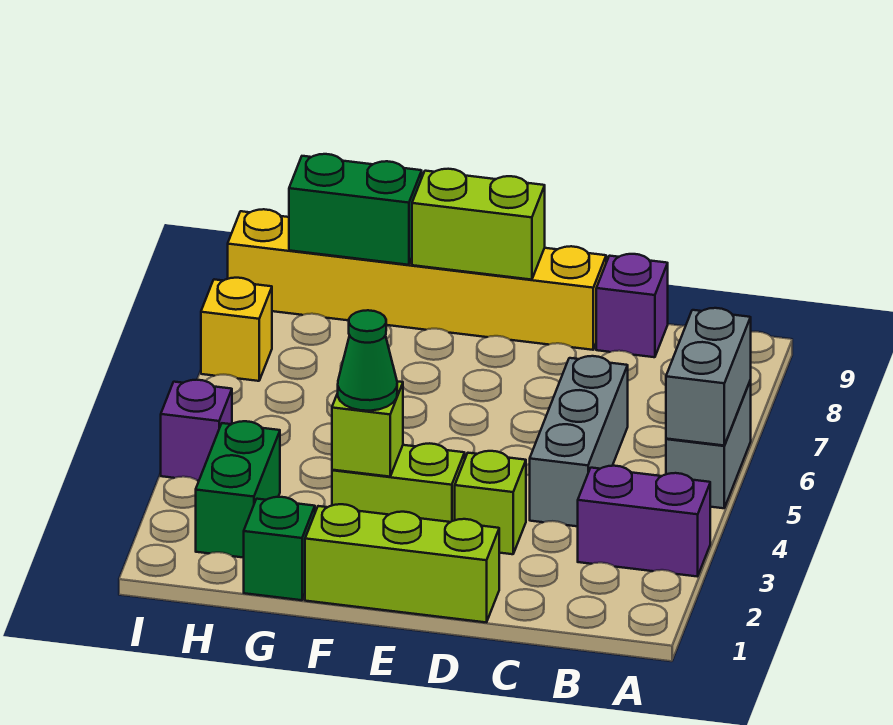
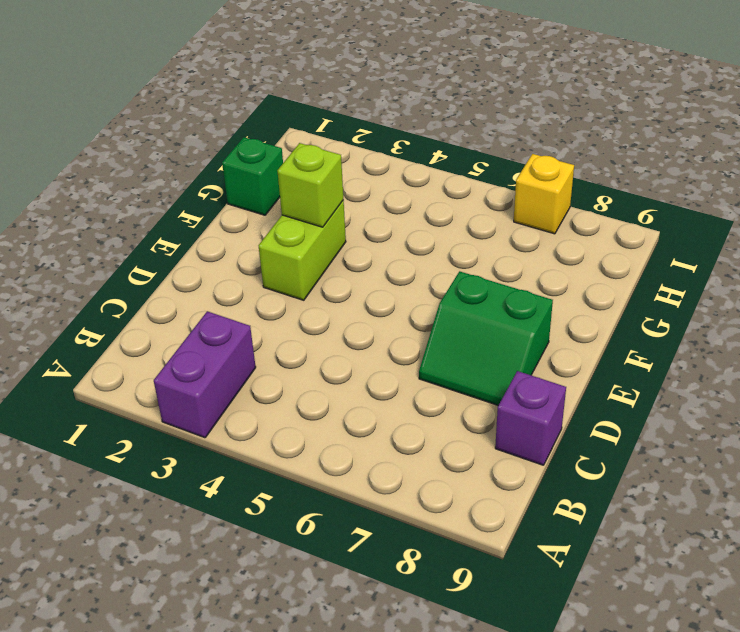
green slope D7:E8 level 1 top E -> none
none -> grey brick A5:A6 level 1
none -> grey brick C4:C6 level 1
none -> lime brick D1:F1 level 1

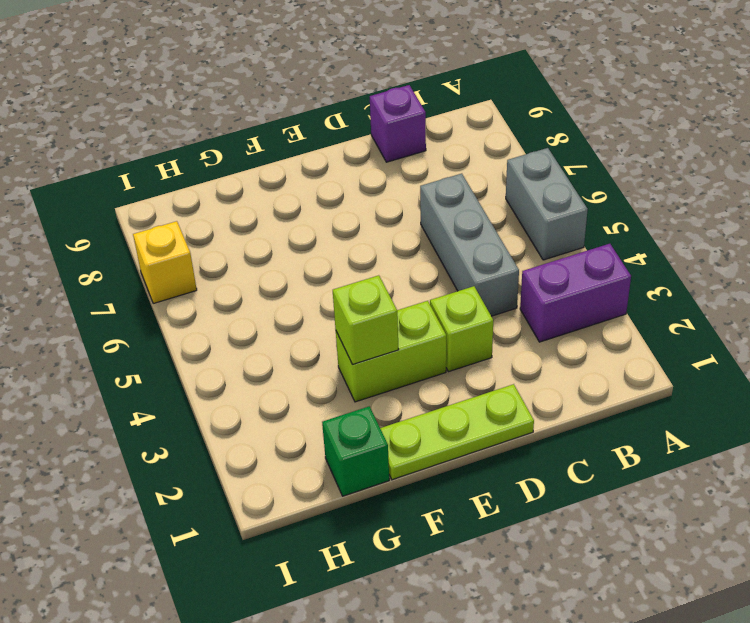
lime plate D1:F1 level 1 -> lime brick D1:F1 level 1
none -> yellow brick D9:I9 level 1
none -> green brick H2:H3 level 1
none -> purple brick I4 level 1

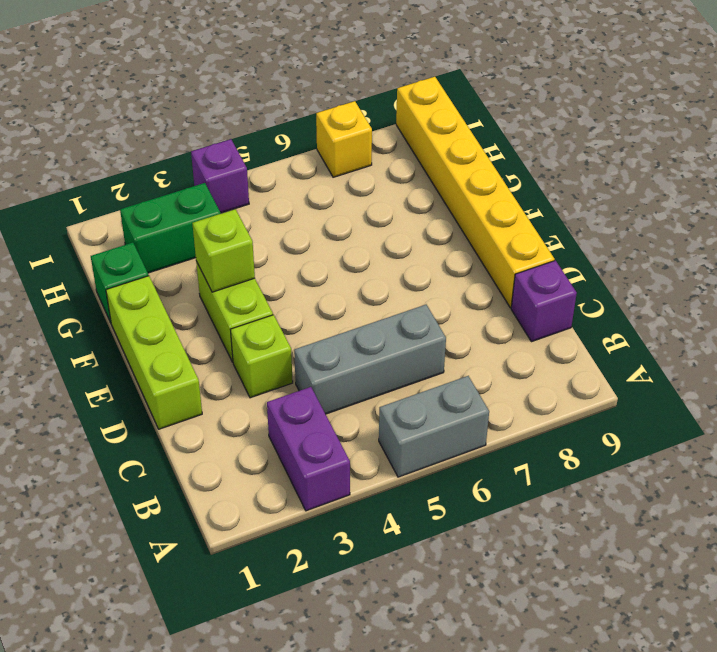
none -> grey brick A5:A6 level 2
none -> lime brick E9:F9 level 2
none -> green brick G9:H9 level 2

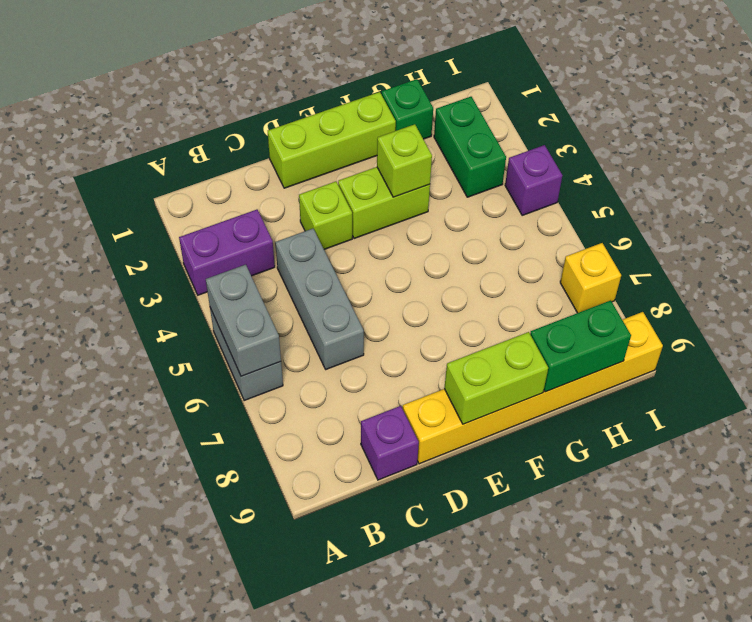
none -> green cone F3 level 3

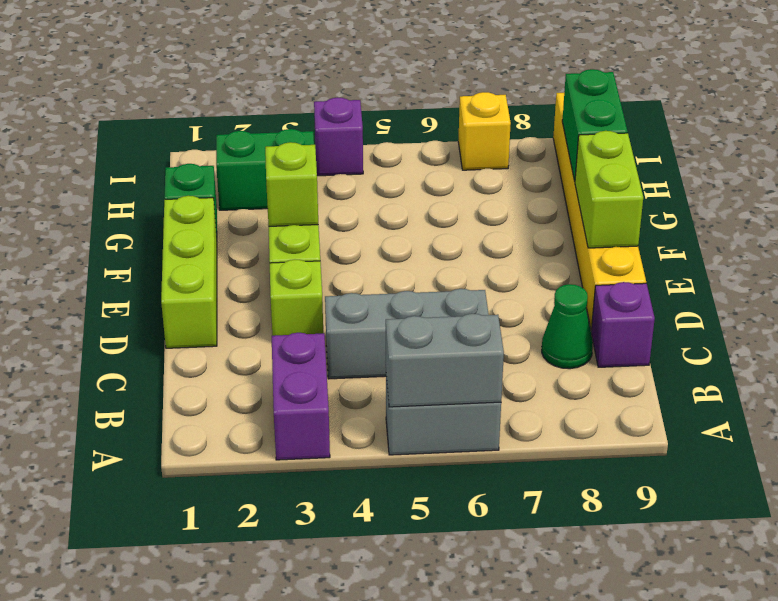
green cone C8 level 1 -> green cone F3 level 3

